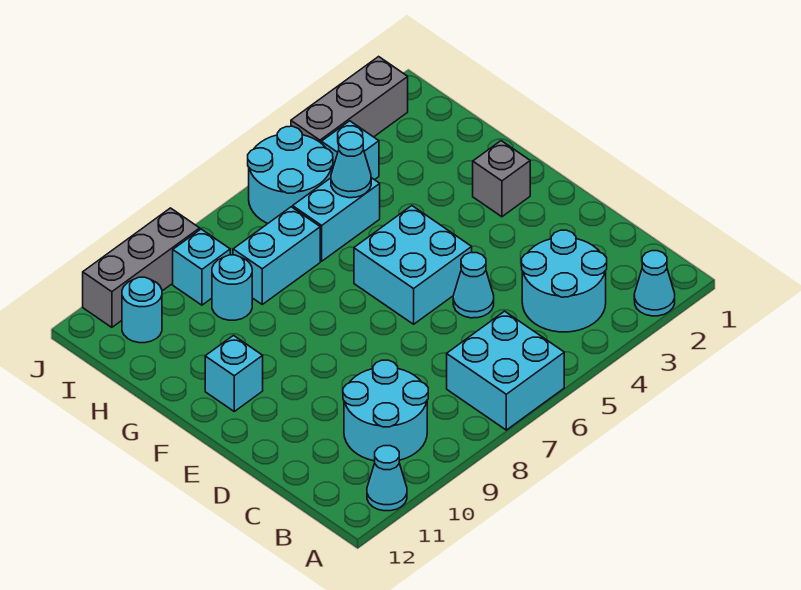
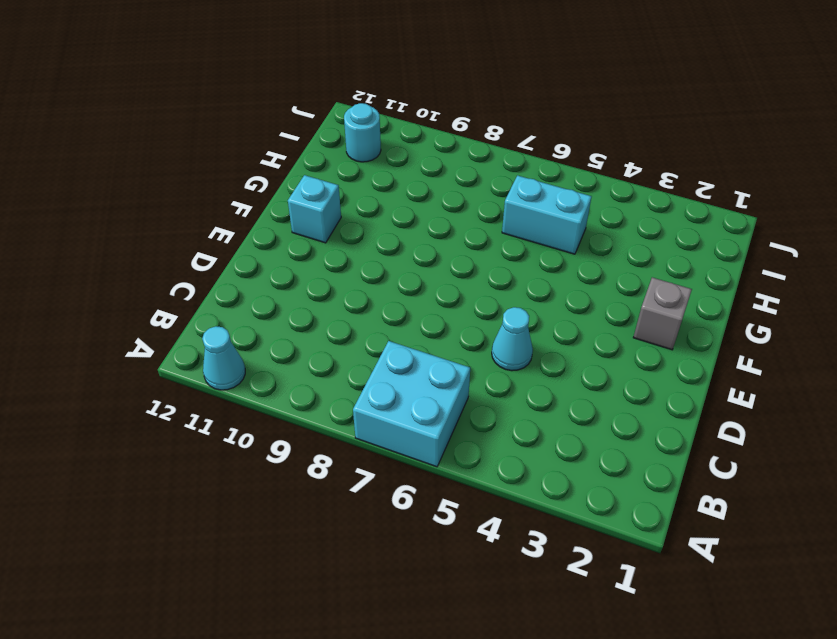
none -> cyan cone A2 level 1
none -> cyan round brick B3:C4 level 1
none -> cyan round brick B9:C10 level 1

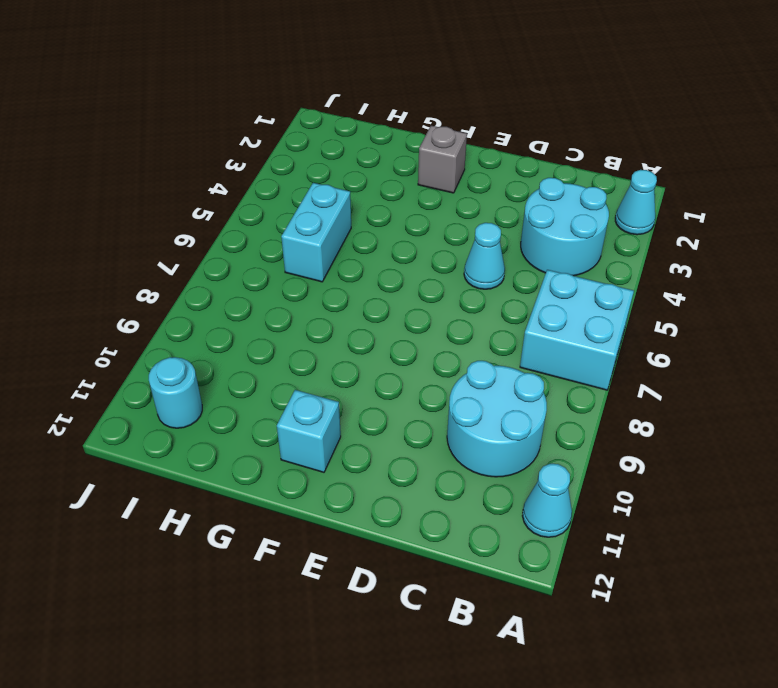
none -> cyan brick E5:F6 level 1
none -> cyan brick H7:H8 level 1
none -> cyan round brick H9 level 1

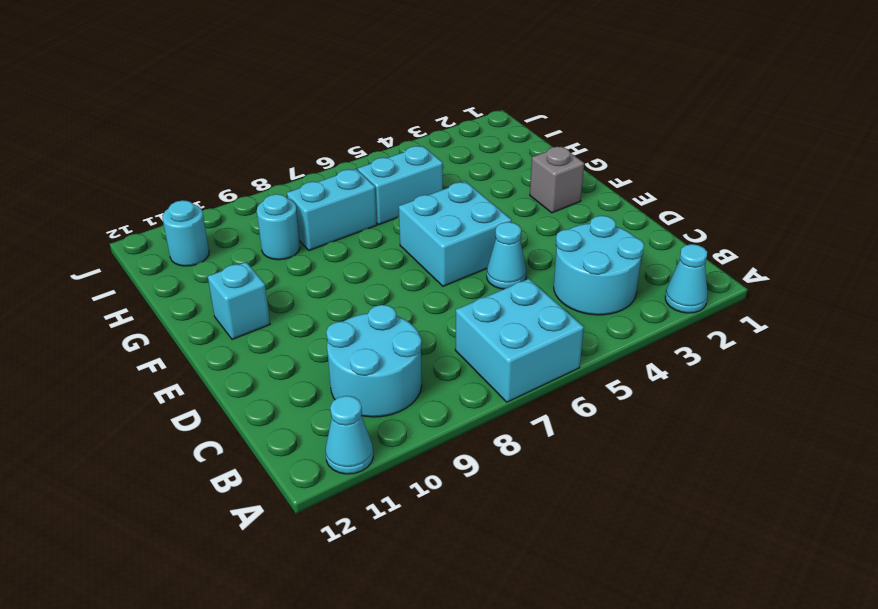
none -> cyan brick I4 level 1
none -> cyan round brick I5:J6 level 1
none -> cyan brick I9 level 1

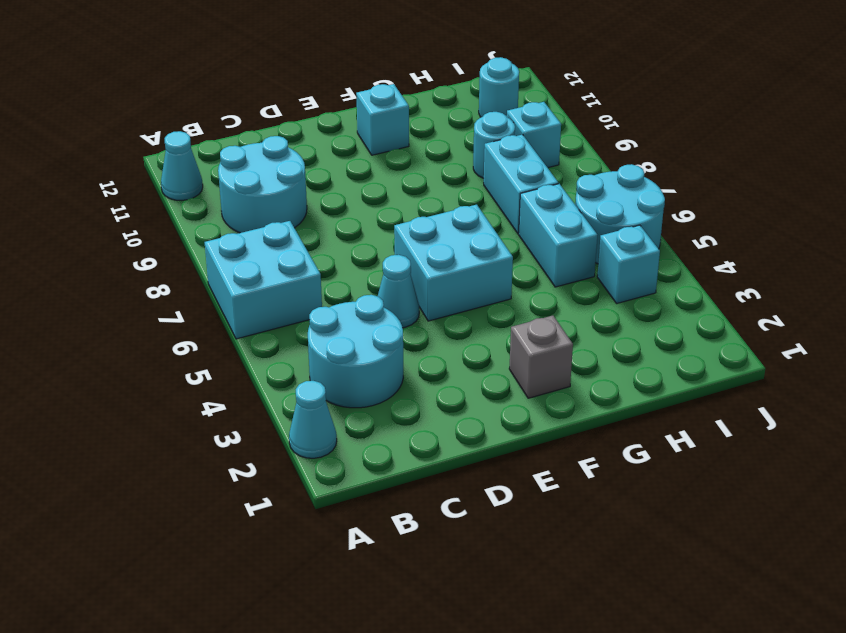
none -> grey brick J2:J4 level 1
none -> grey brick J9:J11 level 1
none -> cyan cone H5 level 2

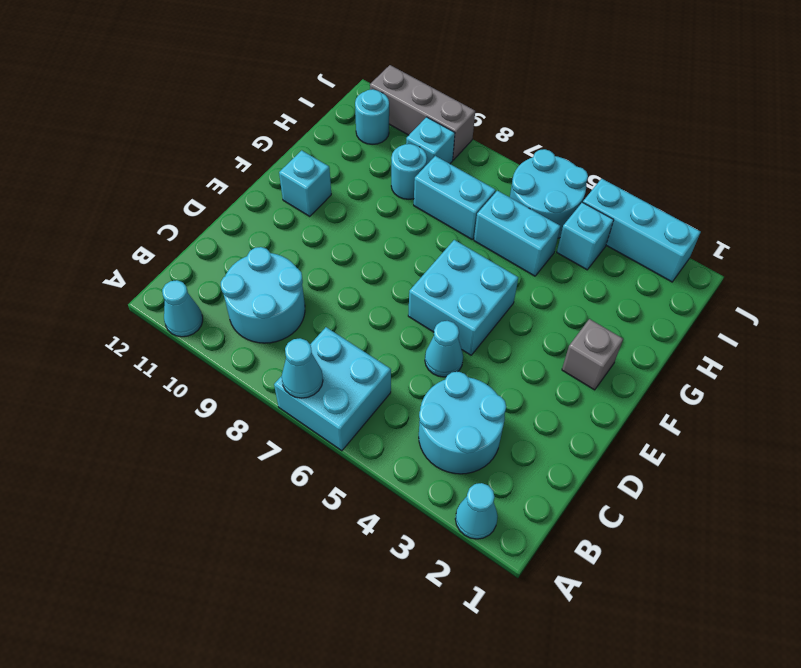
cyan cone A7 level 2 -> cyan cone H5 level 2
cyan brick J2:J4 level 1 -> grey brick J2:J4 level 1

